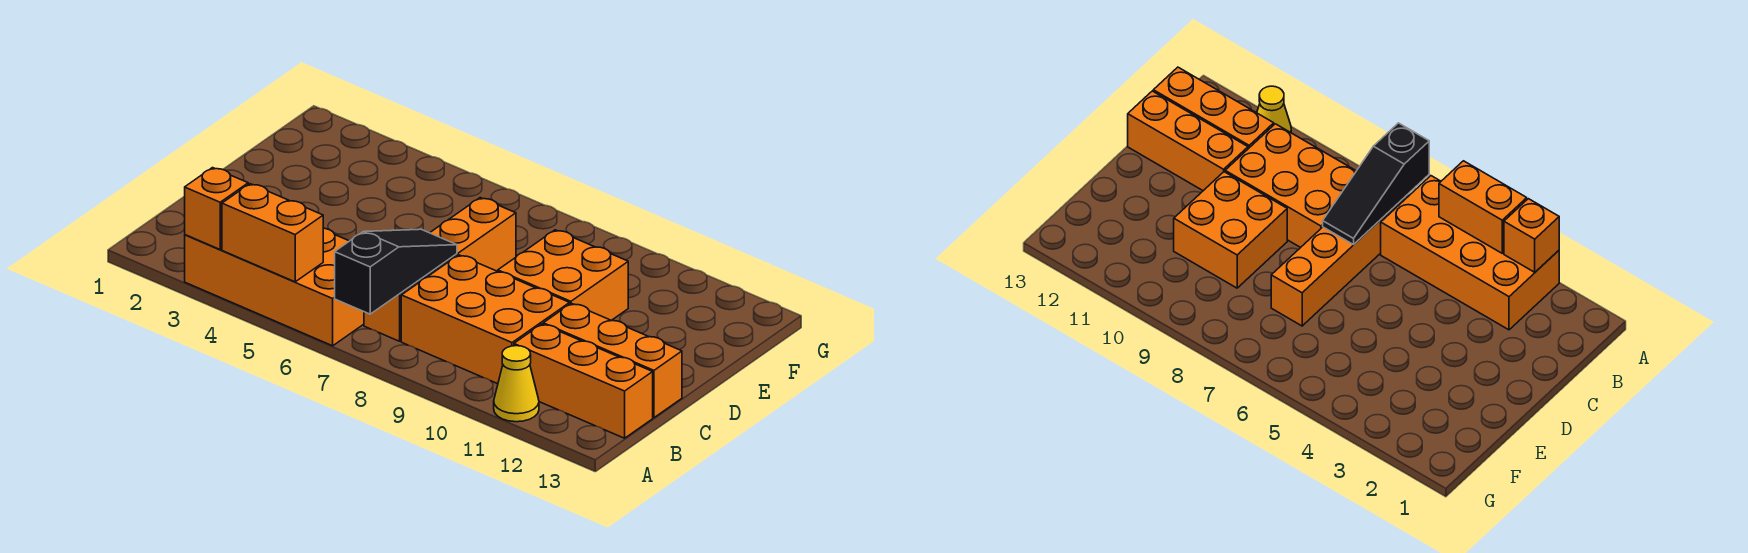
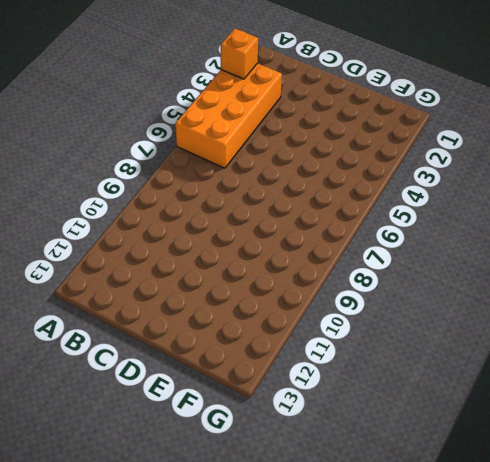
none -> yellow cone A11 level 1
none -> orange brick B7:E7 level 1

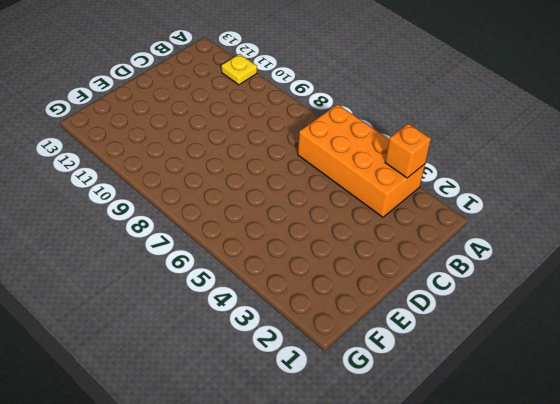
yellow plate A11 level 1 -> yellow cone A11 level 1
none -> orange brick B7:E7 level 1
none -> orange brick B8:C10 level 1

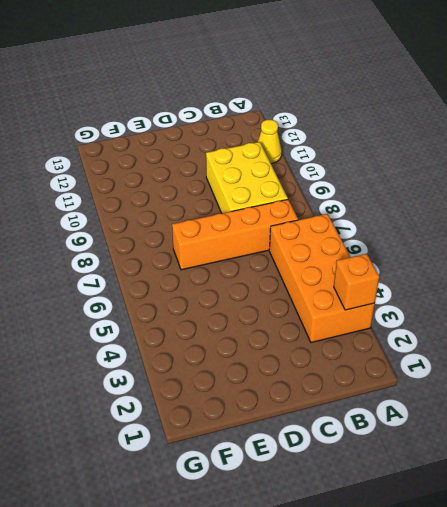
yellow brick B8:C10 level 1 -> orange brick B8:C10 level 1
none -> orange brick B11:B13 level 1
none -> orange brick C11:C13 level 1

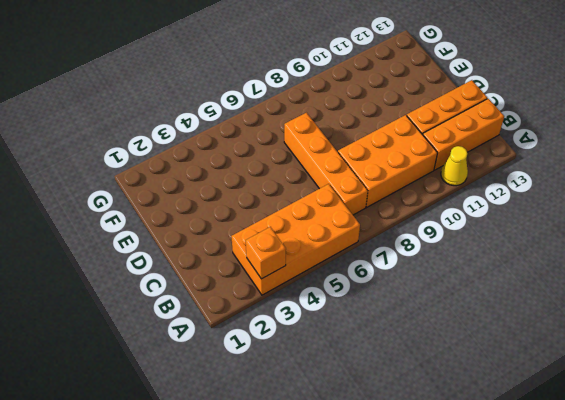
none -> orange brick D9:E10 level 1
none -> orange brick A4:A5 level 2

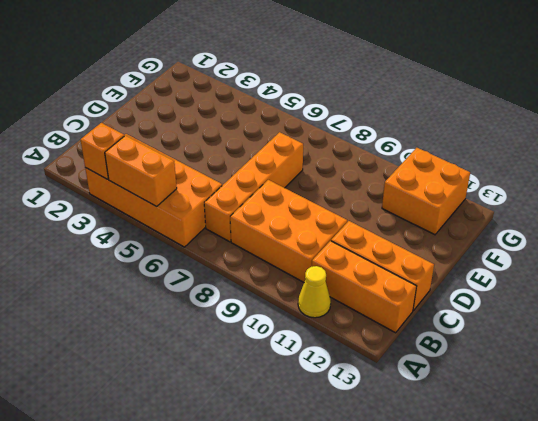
orange brick F11:G12 level 1 -> orange brick D9:E10 level 1
none -> black slope A7:C7 level 2 top A

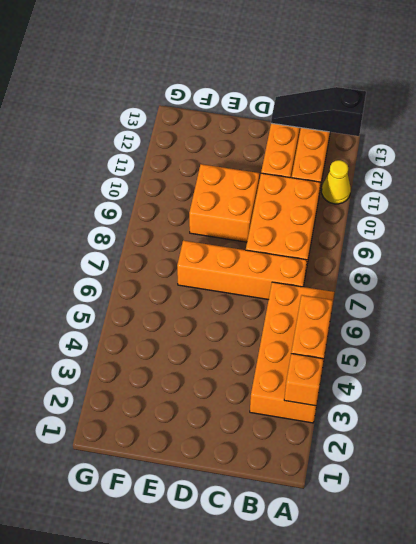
black slope A13:C13 level 2 top A -> black slope A7:C7 level 2 top A

